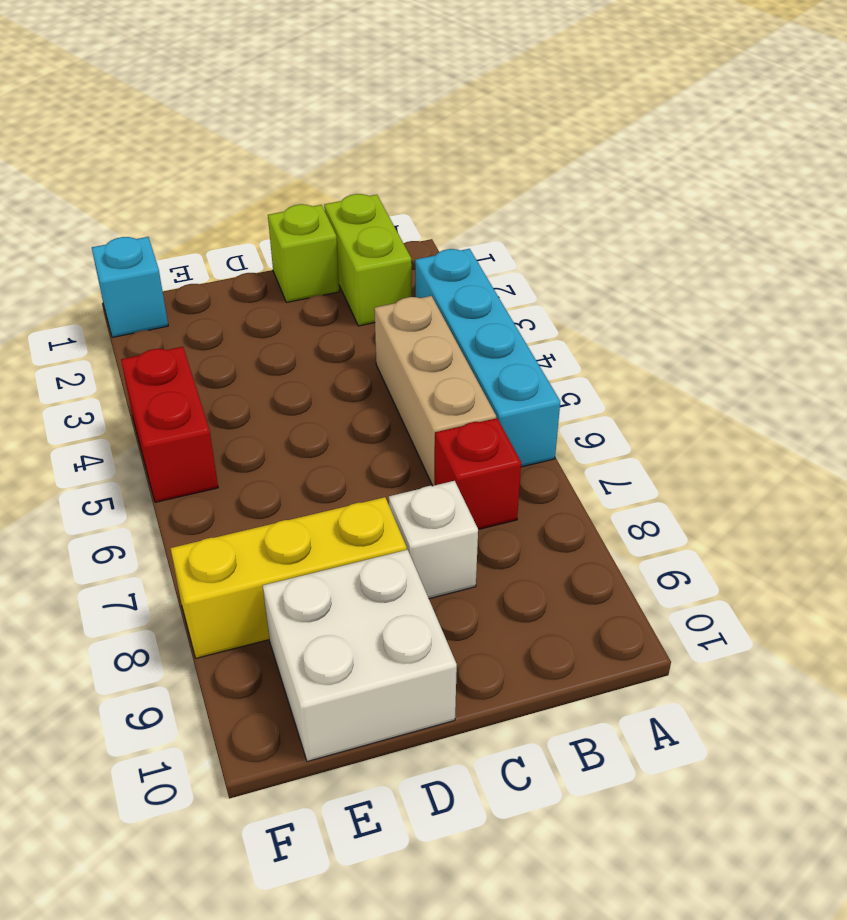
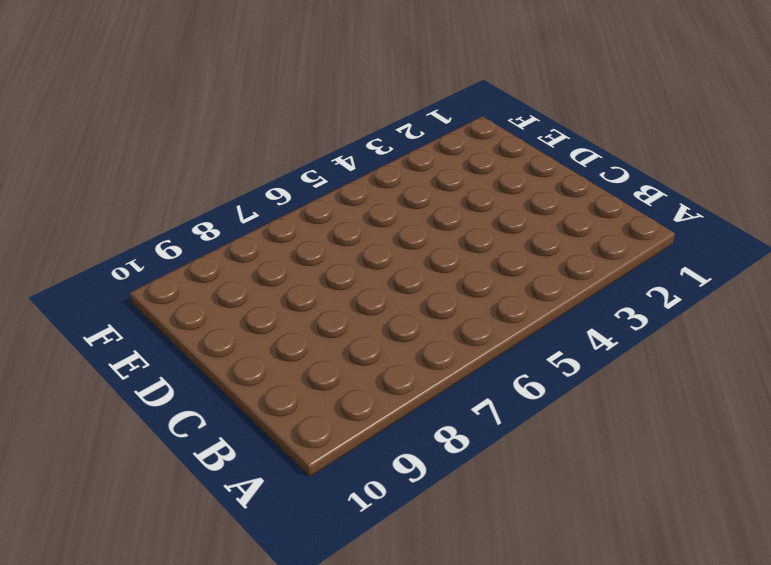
none -> cyan brick A3:A6 level 1
none -> lime brick B1:B2 level 1

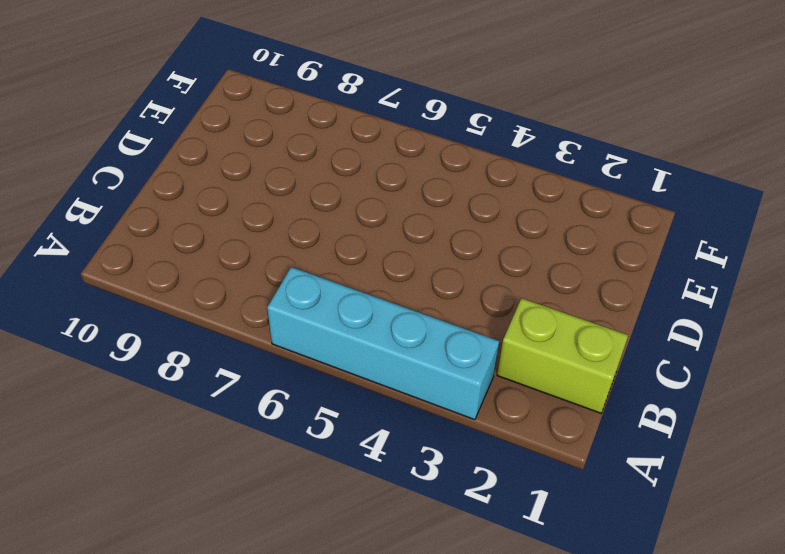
none -> tan brick B4:B6 level 1
none -> red brick B7 level 1

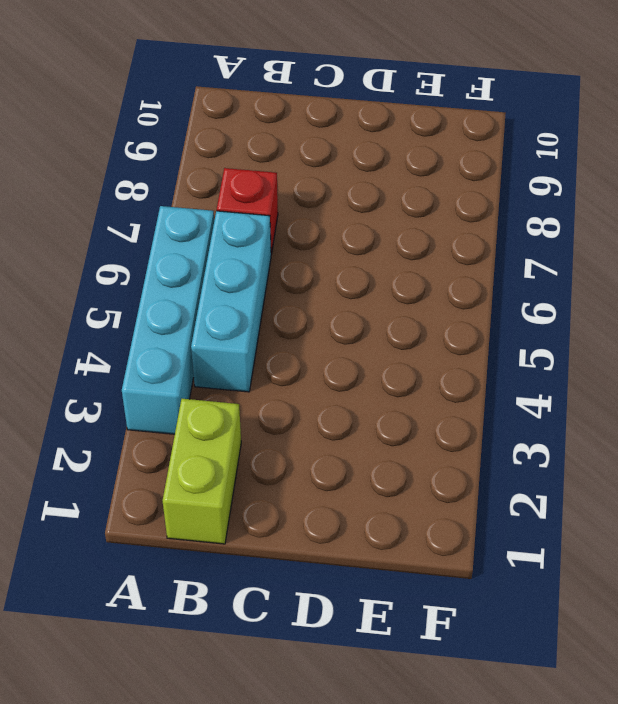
cyan brick B4:B6 level 1 -> tan brick B4:B6 level 1
none -> lime brick C1 level 1
none -> white brick C8 level 1

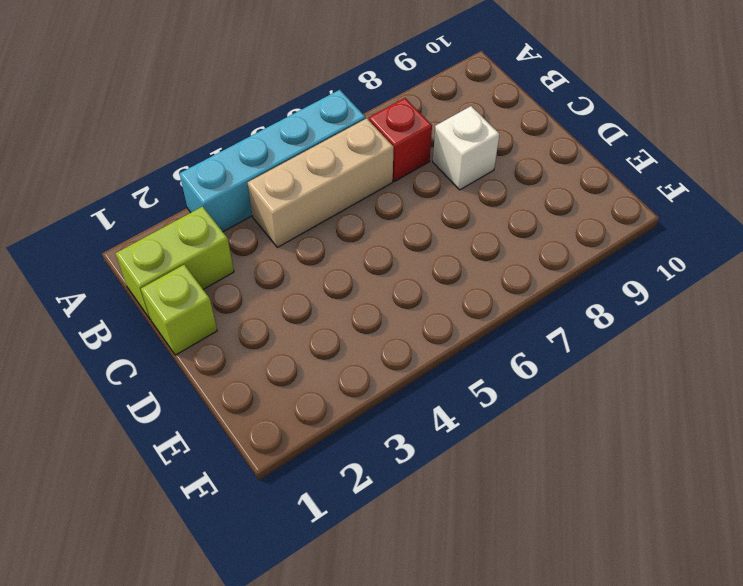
none -> yellow brick D8:F8 level 1
none -> white brick D9:E10 level 1

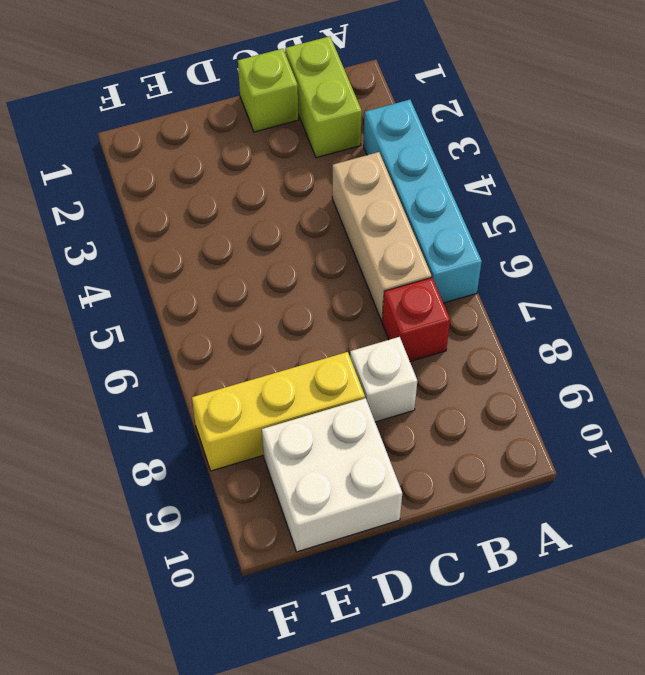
none -> cyan brick F1 level 1
none -> red brick F4:F5 level 1

